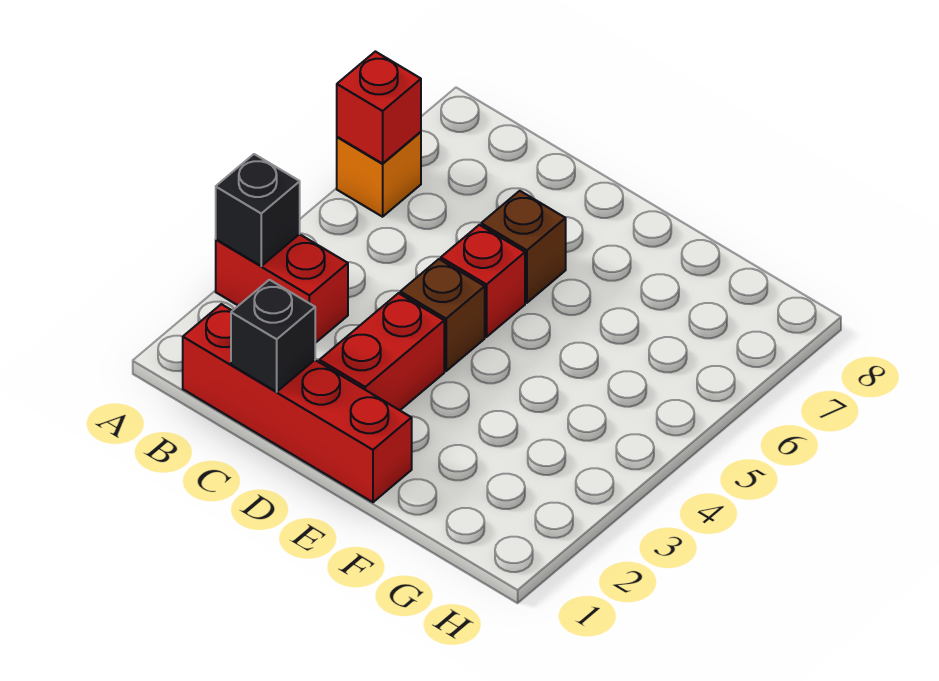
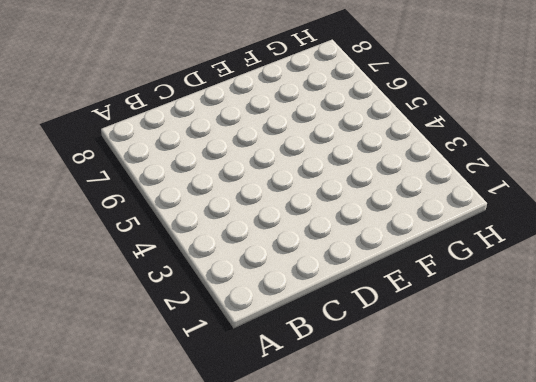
none -> red brick A3:B3 level 1
none -> orange brick A6 level 1

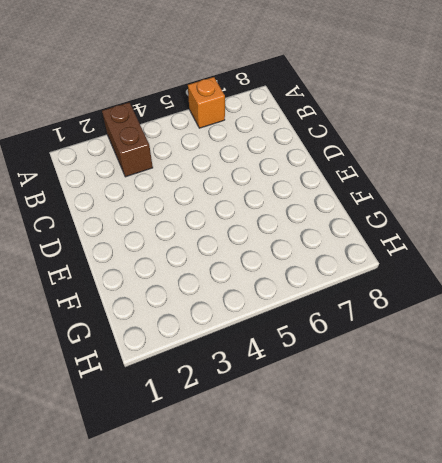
brown brick A3:B3 level 1 -> red brick A3:B3 level 1
none -> red brick B1:E1 level 1
none -> red brick D2:D3 level 1

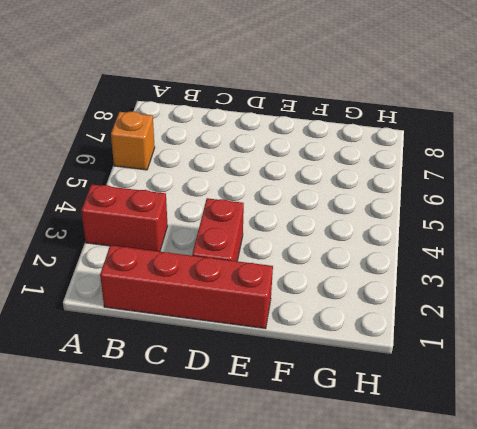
none -> brown brick D4 level 1
none -> red brick D5 level 1

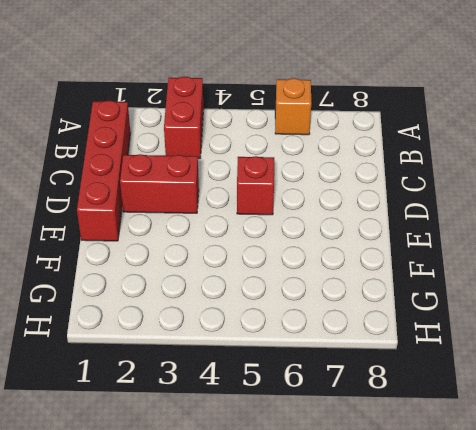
none -> brown brick D4 level 1
none -> brown brick D6 level 1

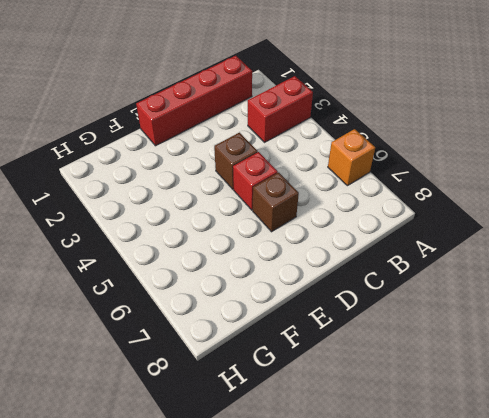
none -> red brick D2:D3 level 1
none -> black brick A3 level 2

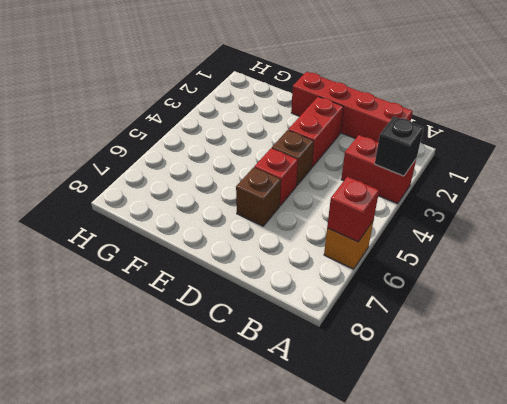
none -> black brick C1 level 2

